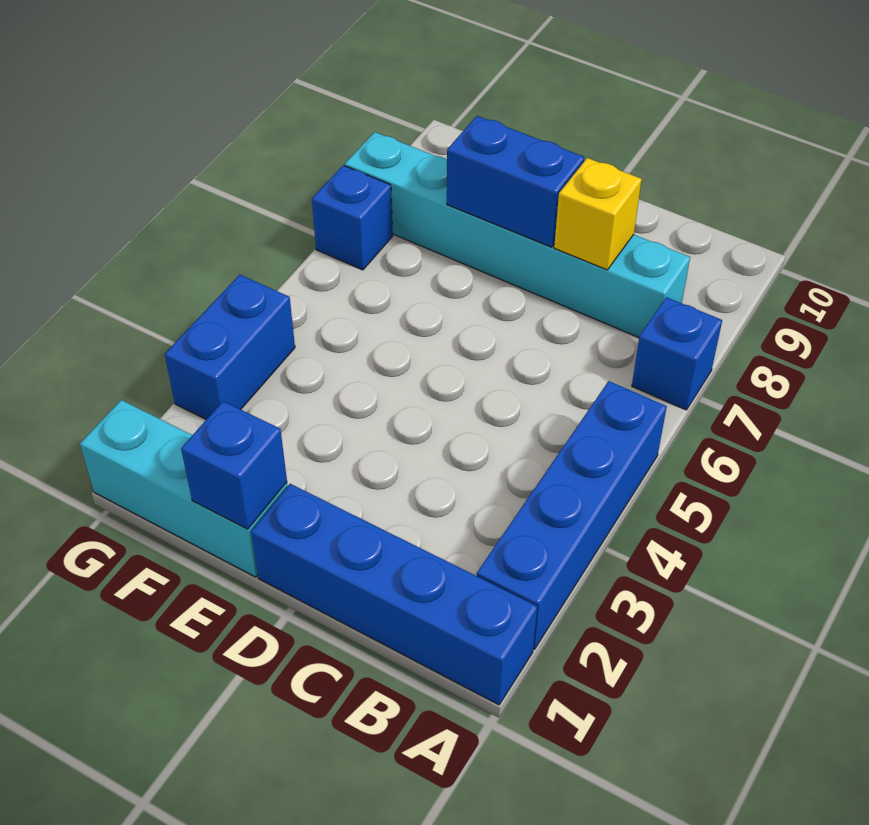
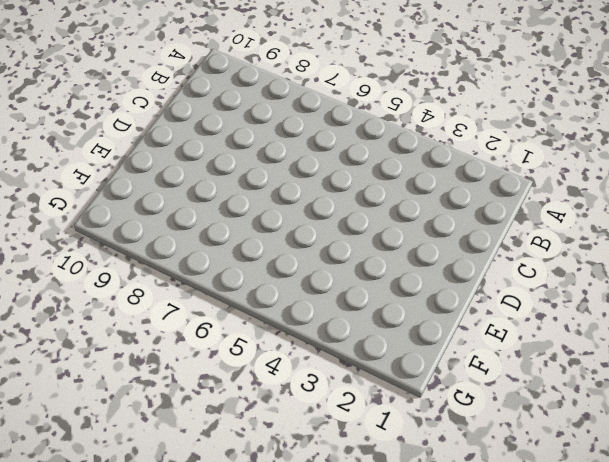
none -> blue brick A1:D1 level 1
none -> blue brick A2:A5 level 1

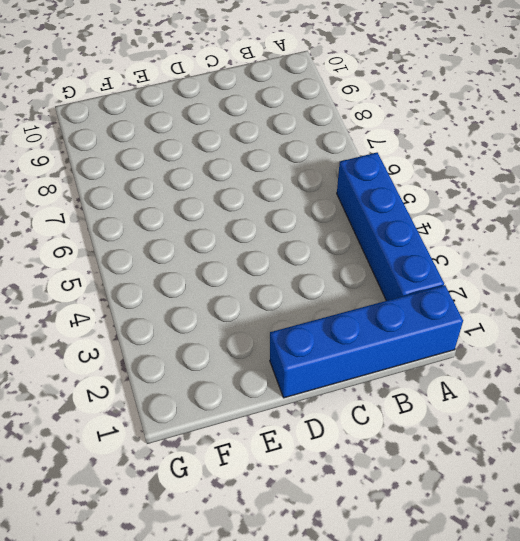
none -> blue brick A7 level 1
none -> cyan brick B8:G8 level 1

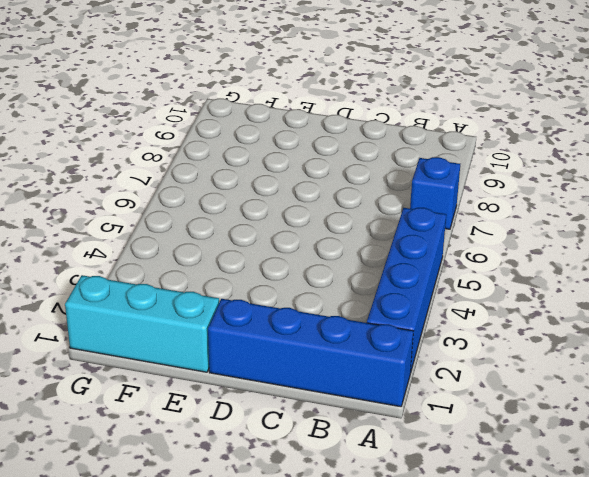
none -> cyan brick B8:G8 level 1
none -> blue brick G3:G4 level 1

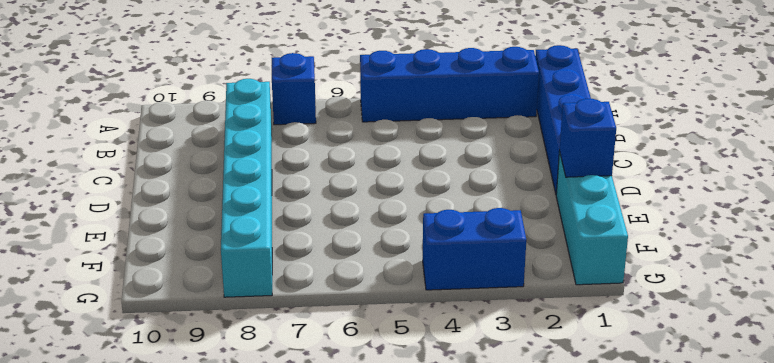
none -> blue brick G7 level 1
none -> yellow brick C8 level 2

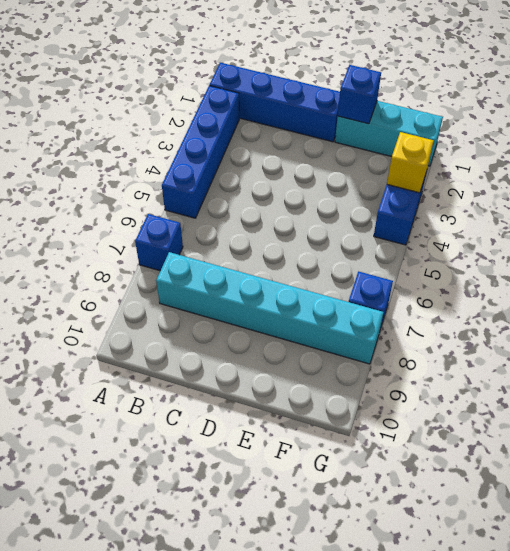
yellow brick G3 level 2 -> yellow brick C8 level 2
none -> blue brick D8:E8 level 2

